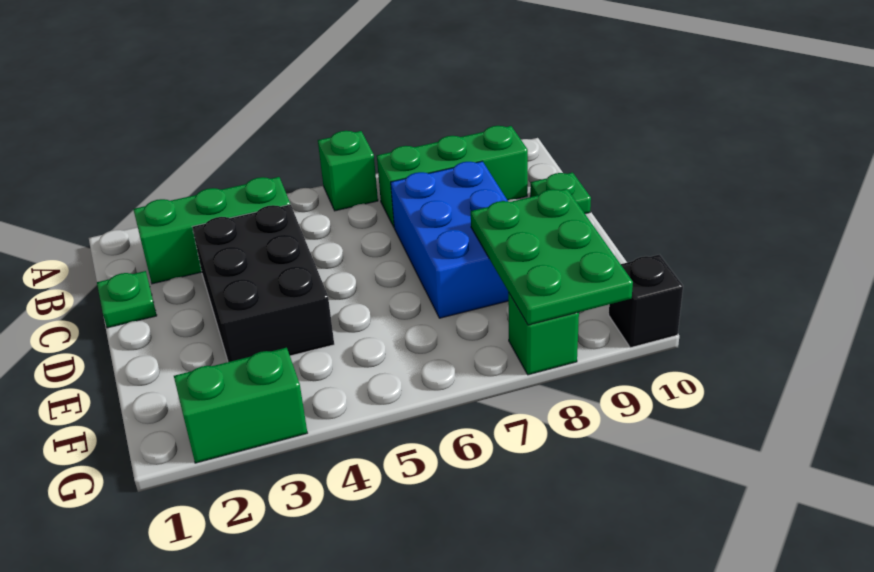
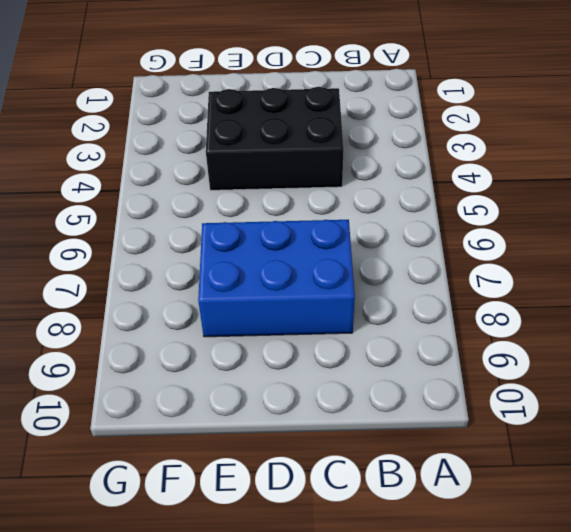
none -> green brick A6 level 1
none -> green brick B2:B4 level 1

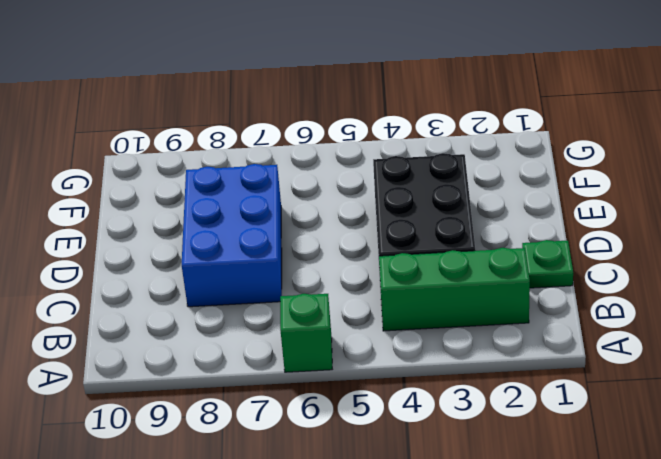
none -> green brick B7:B9 level 1
none -> green plate C10 level 1

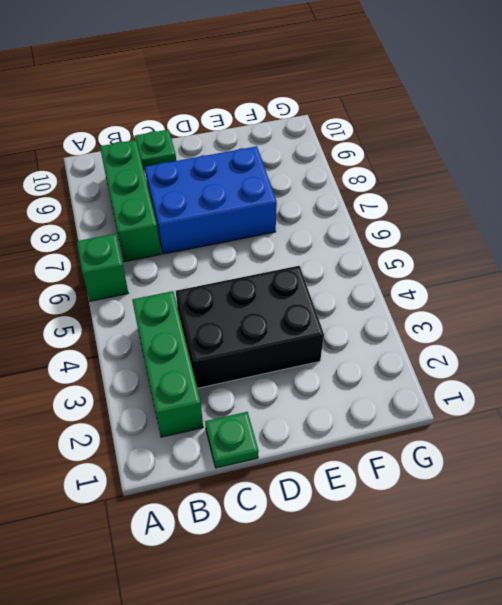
none -> green brick G2:G3 level 1
none -> green brick G8 level 1

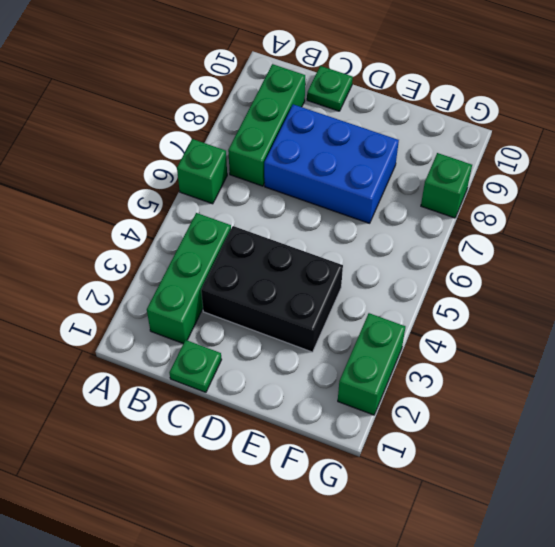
none -> black brick G10 level 1
none -> green plate E8:G9 level 2

